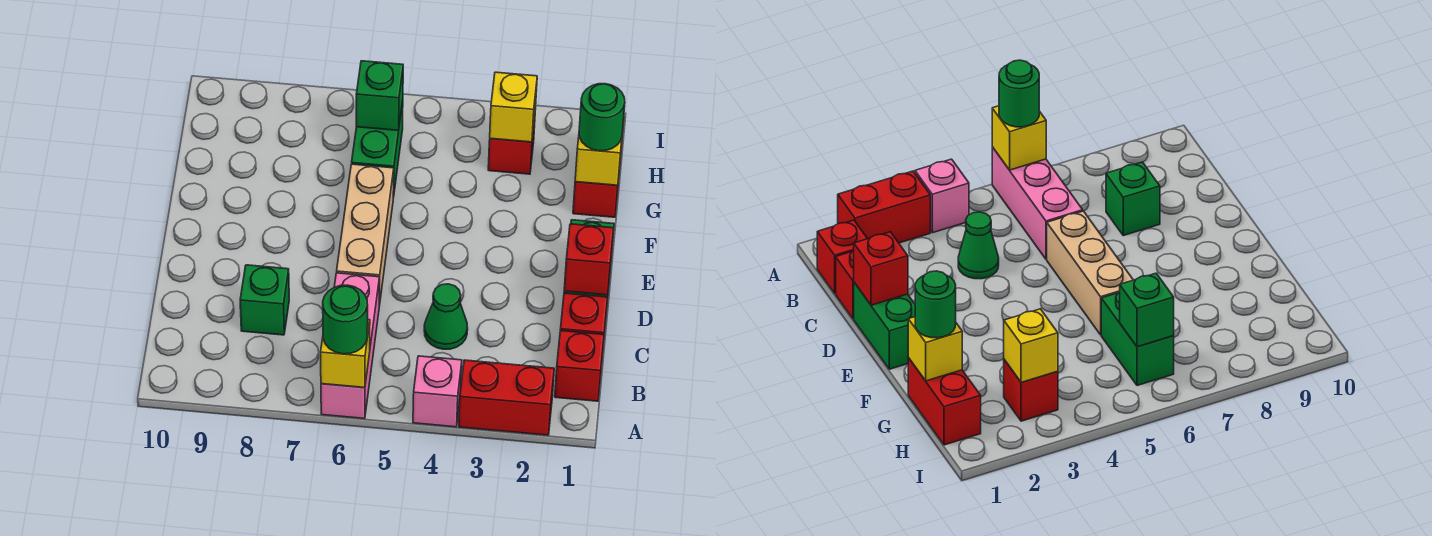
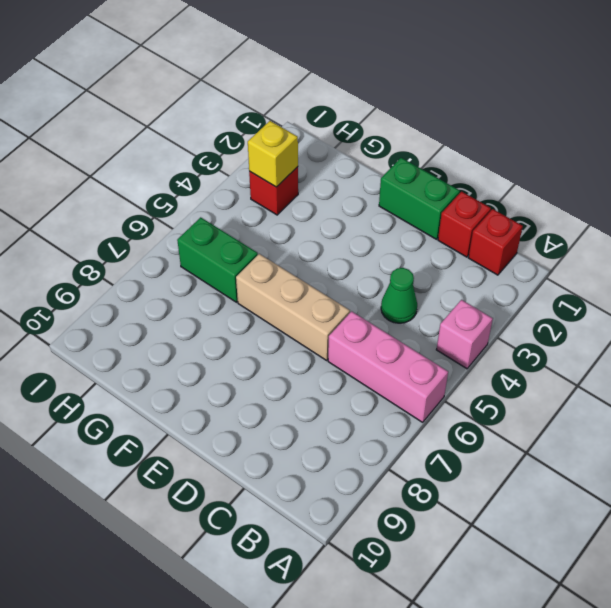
none -> red brick A2:A3 level 1
none -> green brick C8 level 1
none -> red brick G1:H1 level 1

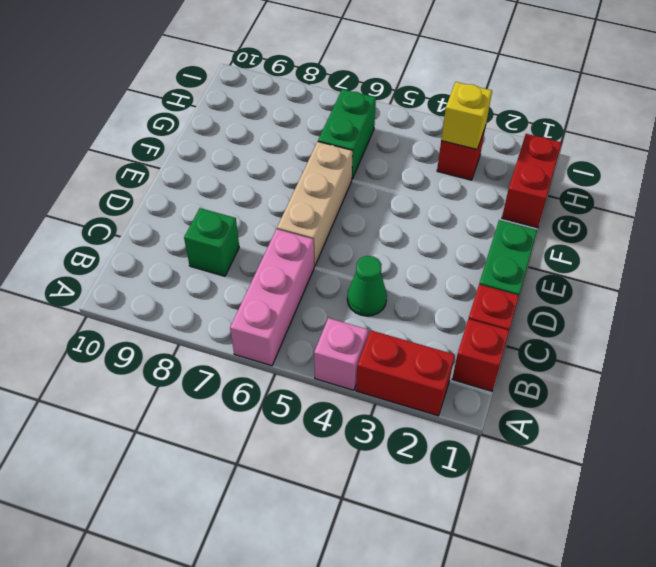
none -> yellow brick A6 level 2
none -> red brick D1 level 2
none -> yellow brick G1 level 2

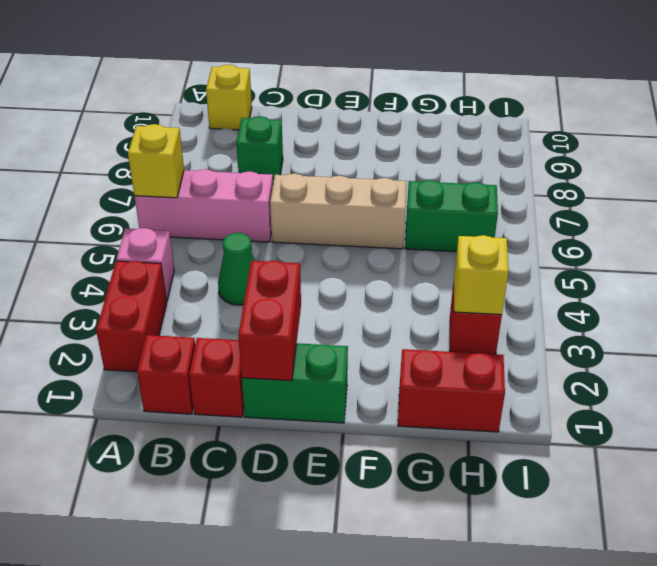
yellow brick B10 level 1 -> yellow brick G1 level 2
red brick D1:D2 level 2 -> red brick D1 level 2
none -> green brick H6 level 2
none -> green round brick A6 level 3
none -> green round brick G1 level 3

